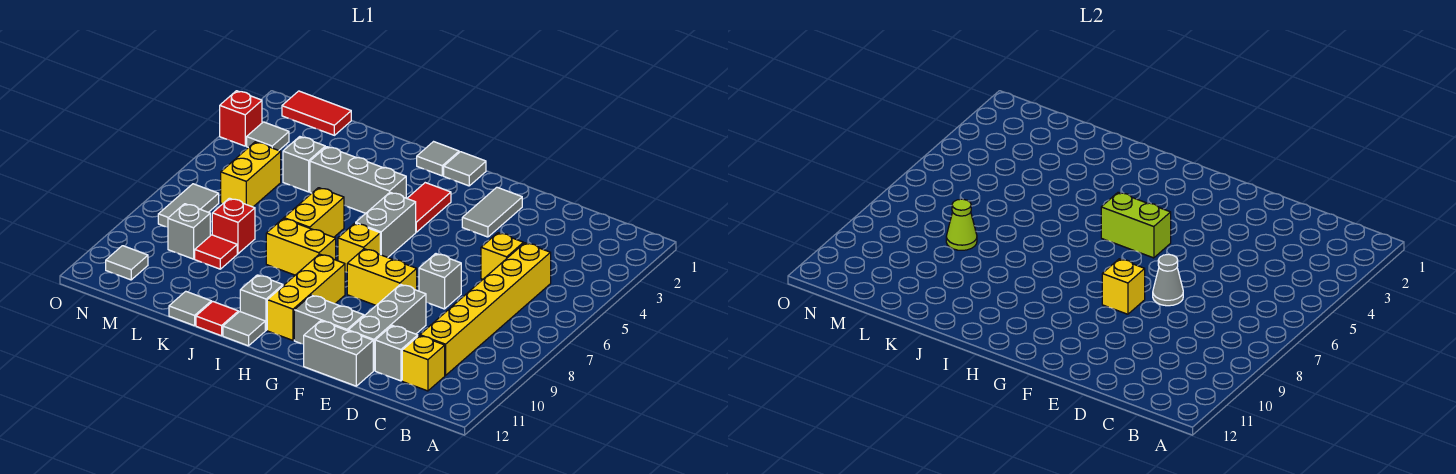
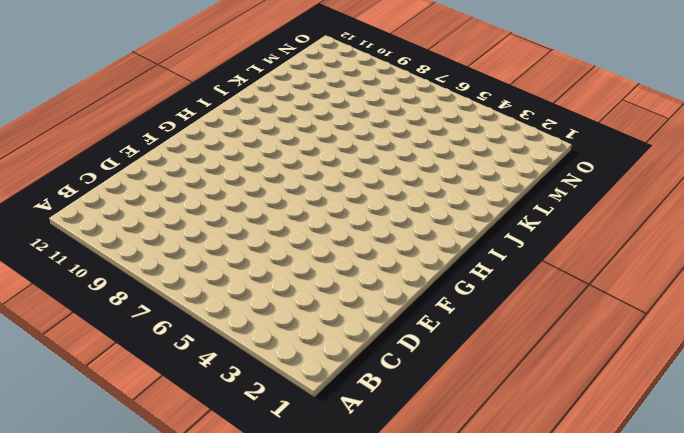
none -> yellow brick C5:C10 level 1
none -> yellow brick C11 level 1
none -> yellow brick D5 level 1
none -> grey brick D11 level 1

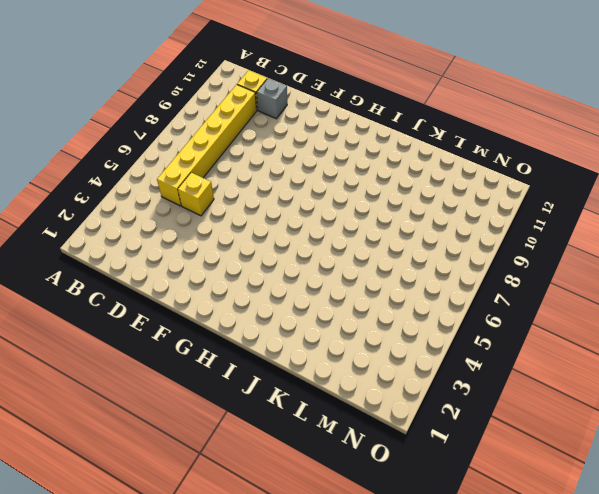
none -> grey brick E7 level 1
none -> grey brick E9:E11 level 1
none -> grey brick E12:F12 level 1
none -> grey tile F2:F3 level 1

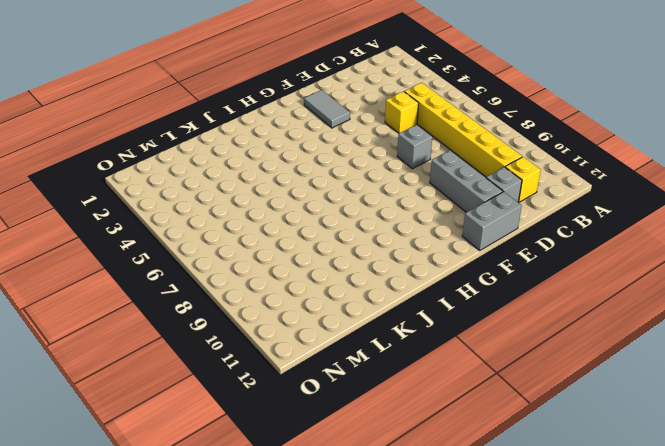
none -> yellow brick F8:G8 level 1
none -> grey brick F11:G11 level 1
none -> grey tile H1 level 1
none -> red tile H3:H4 level 1

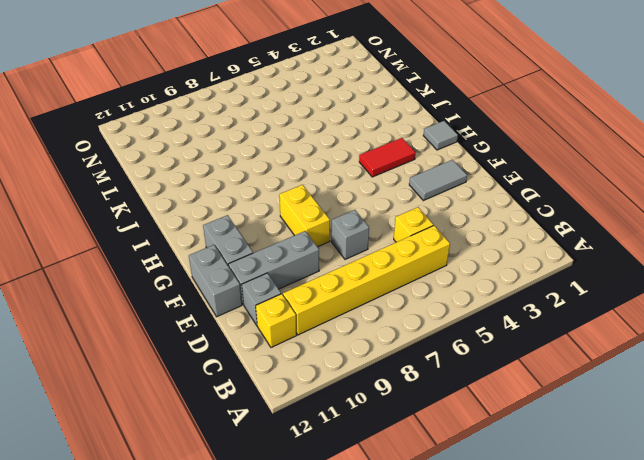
none -> grey brick H5:H6 level 1
none -> yellow brick H7 level 1
none -> yellow brick H9:H11 level 1
none -> grey tile I1 level 1

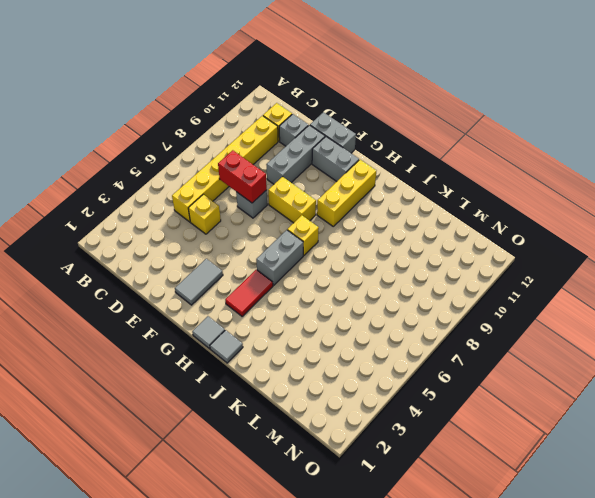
red brick D7:E7 level 2 -> grey cone E7 level 2
none -> grey brick I4:K4 level 1
none -> yellow brick I8:J8 level 1
none -> grey brick I11 level 1
none -> grey tile I12 level 1

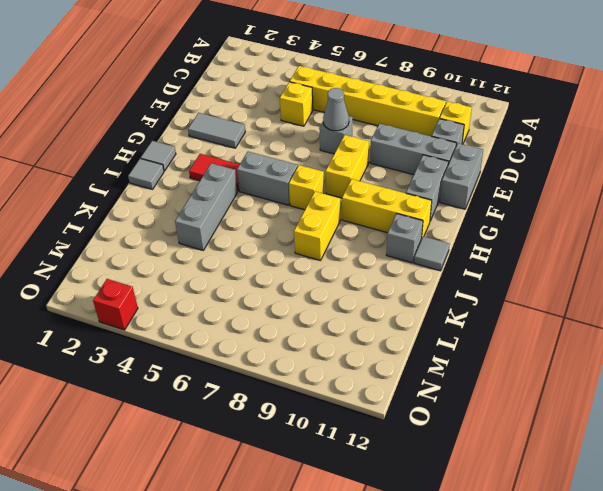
none -> yellow brick J6:J7 level 1
none -> red tile J12 level 1
none -> grey tile K12 level 1
none -> grey brick L4 level 1

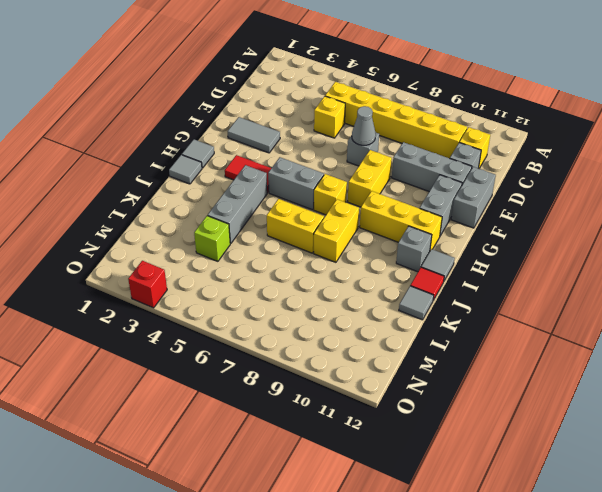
lime brick L4 level 1 -> grey brick L4 level 1
none -> red brick L8 level 1
none -> red tile L9 level 1
none -> red tile M1:N1 level 1
none -> yellow brick M5:M6 level 1

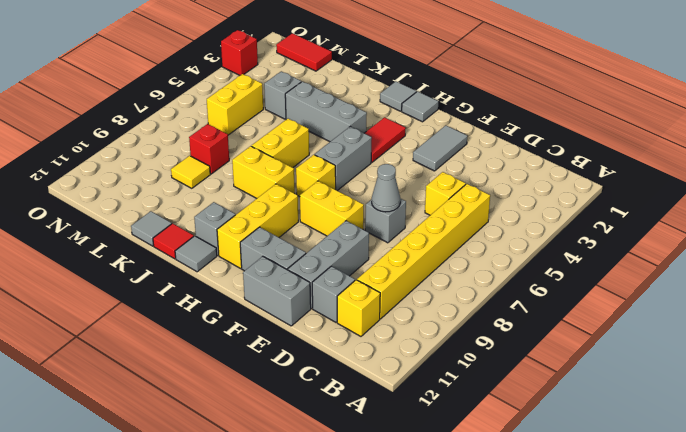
yellow tile L9 level 1 -> red tile L9 level 1
none -> grey brick M9 level 1
none -> grey tile N3 level 1
none -> grey tile N7:N8 level 1
none -> grey tile N11 level 1

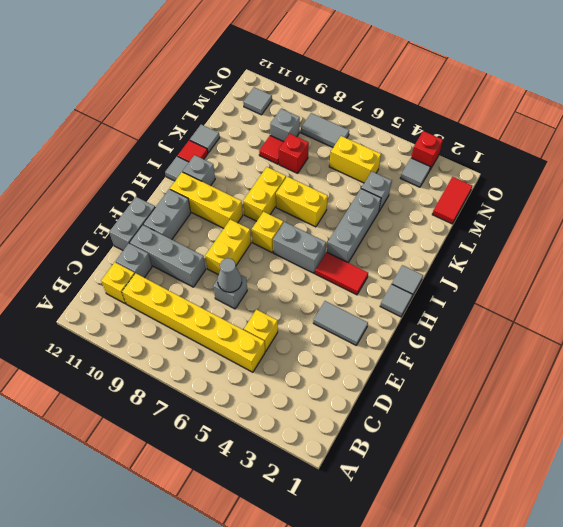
none -> yellow brick F8 level 2
none -> lime brick G5:H5 level 2
none -> lime cone L8 level 2

